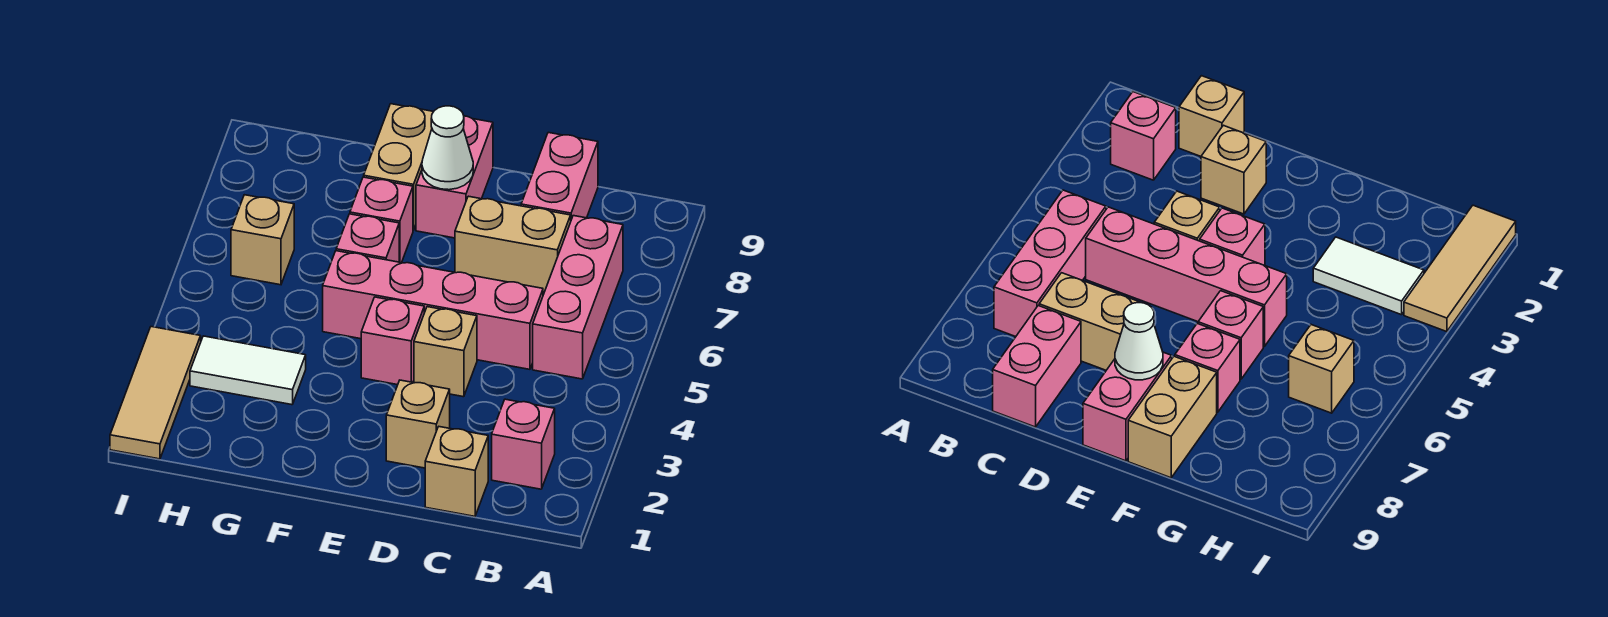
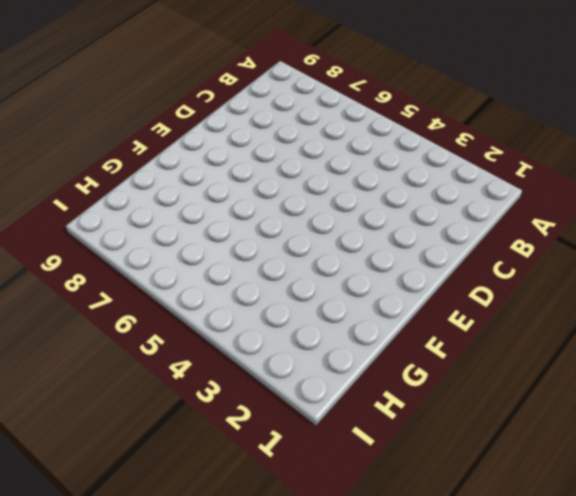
none -> pink brick B2 level 1
none -> pink brick B5:B7 level 1
none -> tan brick C1 level 1

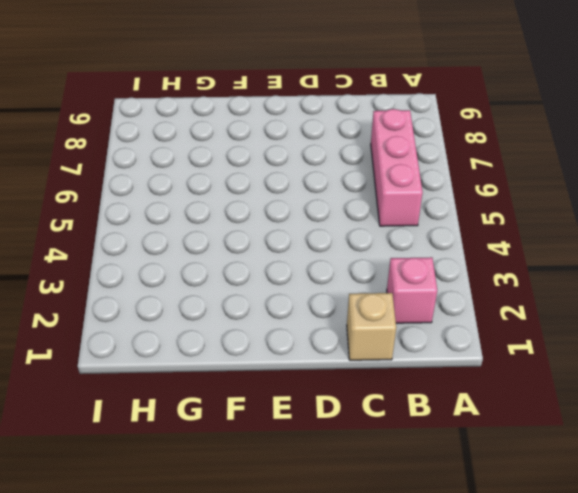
none -> pink brick C5:F5 level 1
none -> tan brick C7:D7 level 1
none -> pink brick C8:C9 level 1

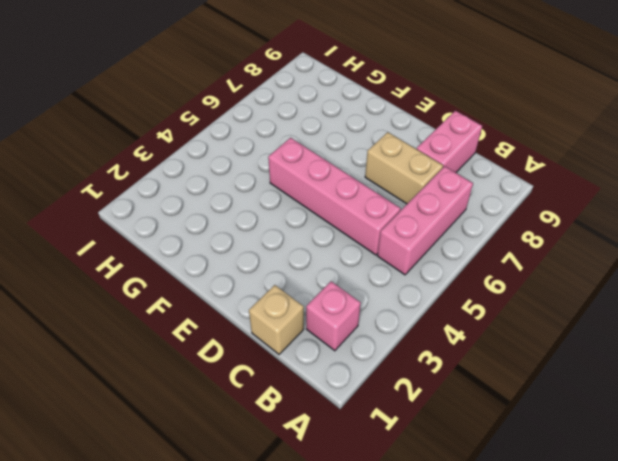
none -> tan brick D2 level 1
none -> tan brick D4 level 1
none -> pink brick E4 level 1

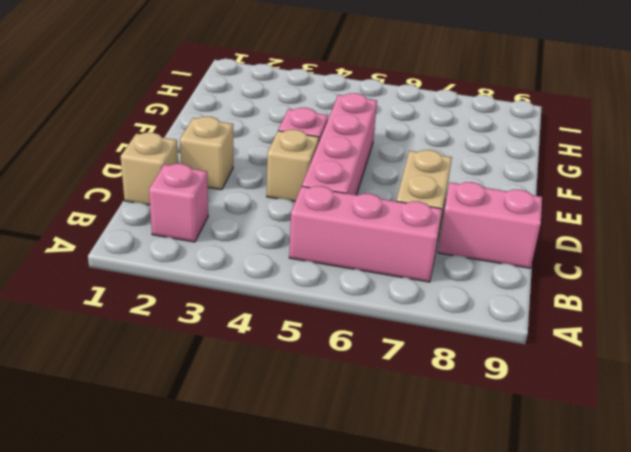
none -> pink brick E8:E9 level 1
none -> pink brick F6 level 1
none -> pink brick F7 level 1

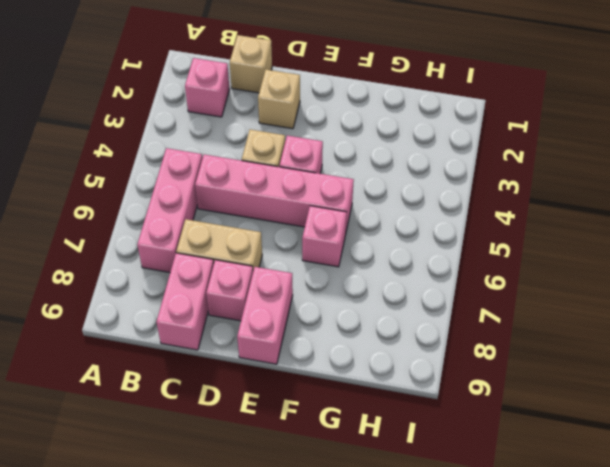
pink brick D8 level 1 -> pink brick F7 level 1
none -> tan brick F8:F9 level 1
none -> white tile G3:H3 level 1
none -> tan brick H6 level 1

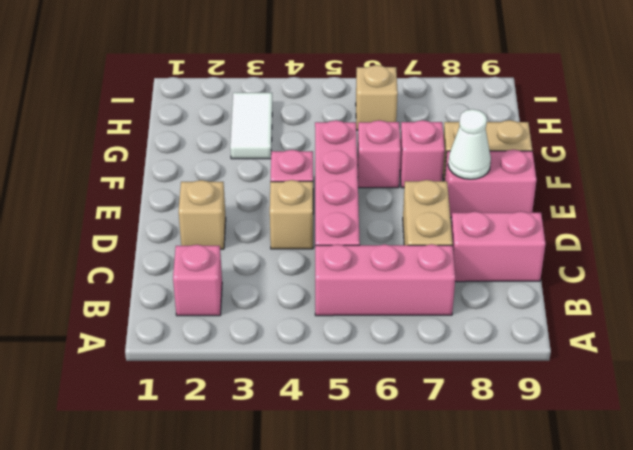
none -> tan brick C1 level 1
none -> tan tile I1:I3 level 1

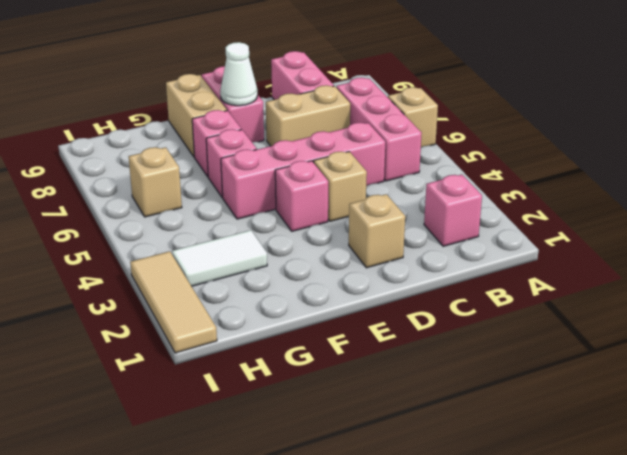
tan brick A6 level 1 -> tan brick C1 level 1

